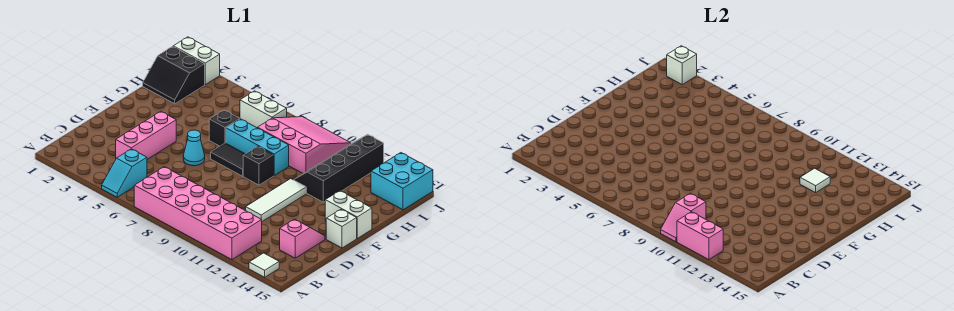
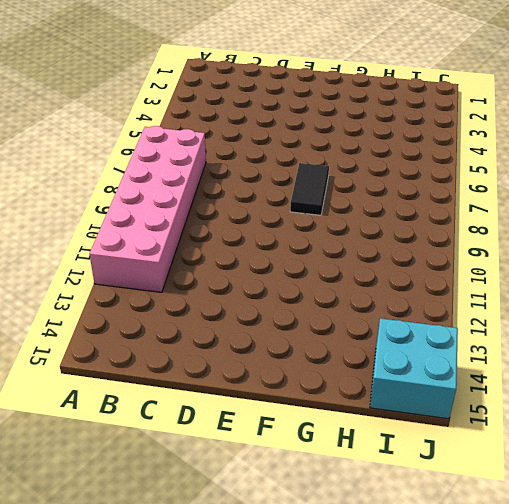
none -> cyan slope A5:B5 level 1 top B
none -> white tile A14 level 1
none -> pink brick C4:E4 level 1

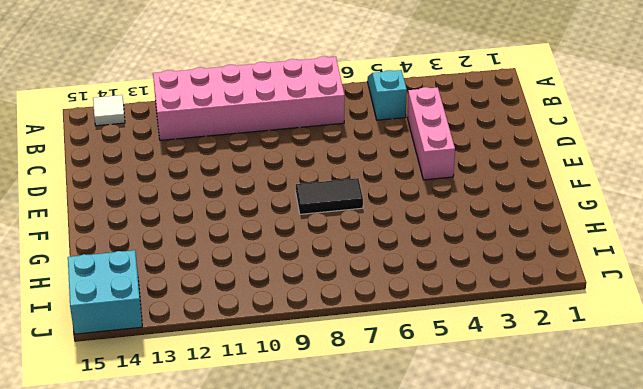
none -> pink slope C14:D14 level 1 top C
none -> white tile D11:F11 level 1
none -> cyan cone E6 level 1

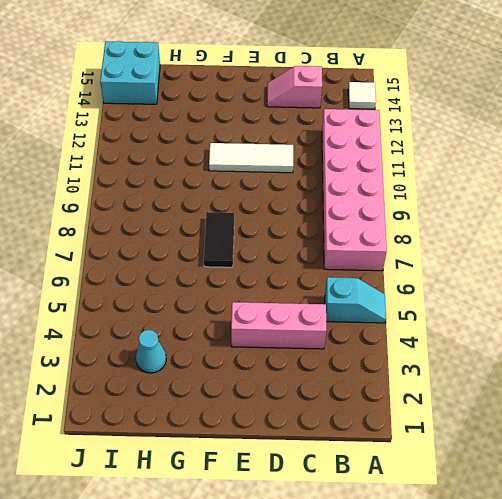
cyan cone H3 level 1 -> cyan cone E6 level 1
none -> white brick E15 level 1
none -> black brick F9 level 1
none -> white brick F14:F15 level 1

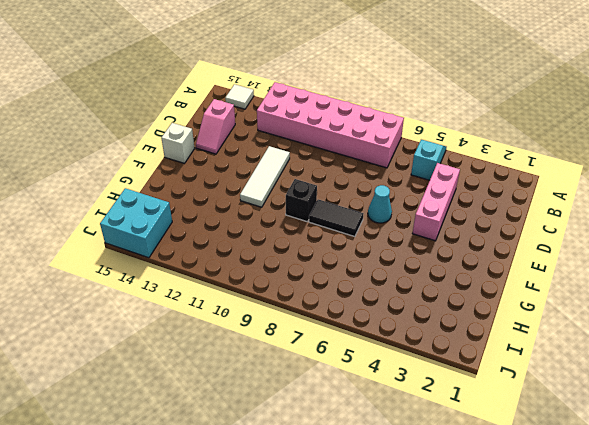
none -> white brick F14:F15 level 1
none -> black brick G6 level 1
none -> cyan brick G7:G9 level 1

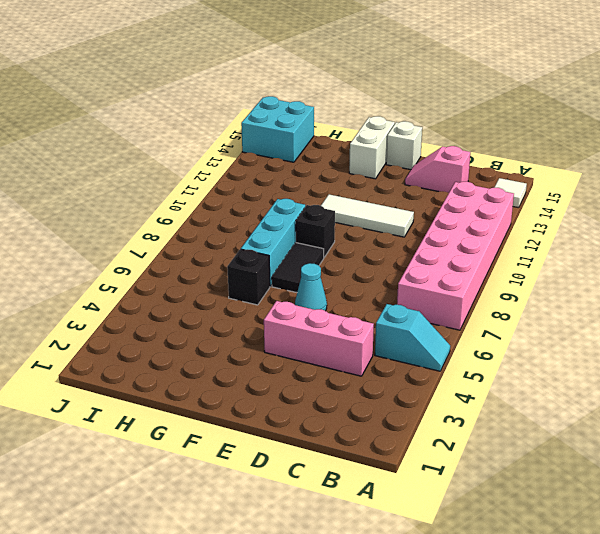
none -> black slope G11:J12 level 1 top 12
none -> black slope H1:I2 level 1 top I
none -> pink slope H8:J10 level 1 top H

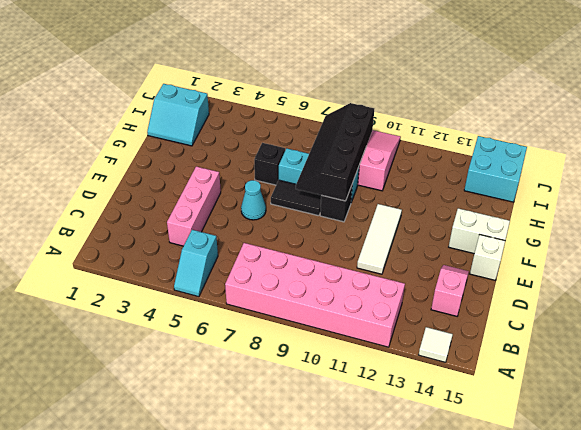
black slope F8:I9 level 2 top 9 -> black slope G11:J12 level 1 top 12
cyan slope H1:I2 level 1 top I -> black slope H1:I2 level 1 top I
none -> white brick I6:I7 level 1
none -> white brick J1:J2 level 1
none -> pink slope A10:B10 level 2 top B

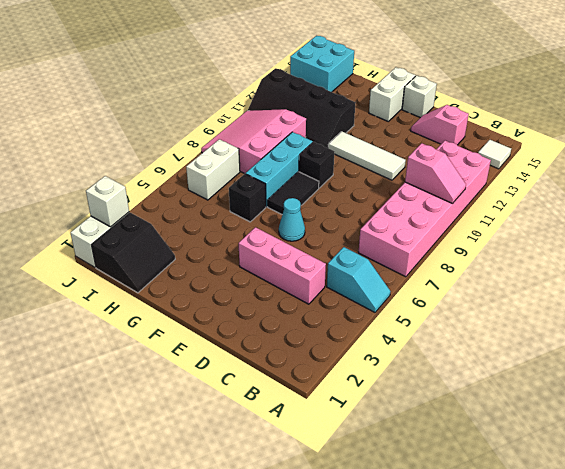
none -> pink brick A11:A12 level 2
none -> white tile H12 level 2

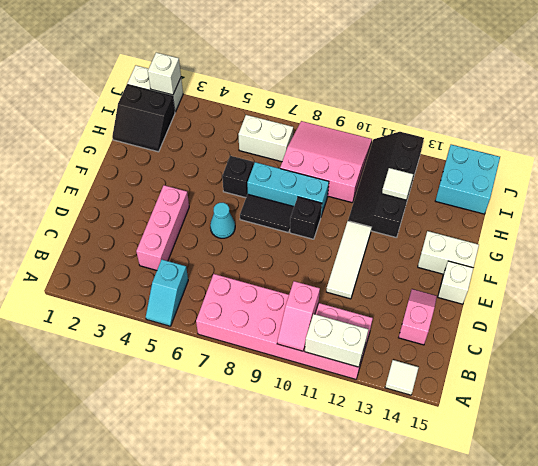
white brick A11:A12 level 2 -> pink brick A11:A12 level 2

